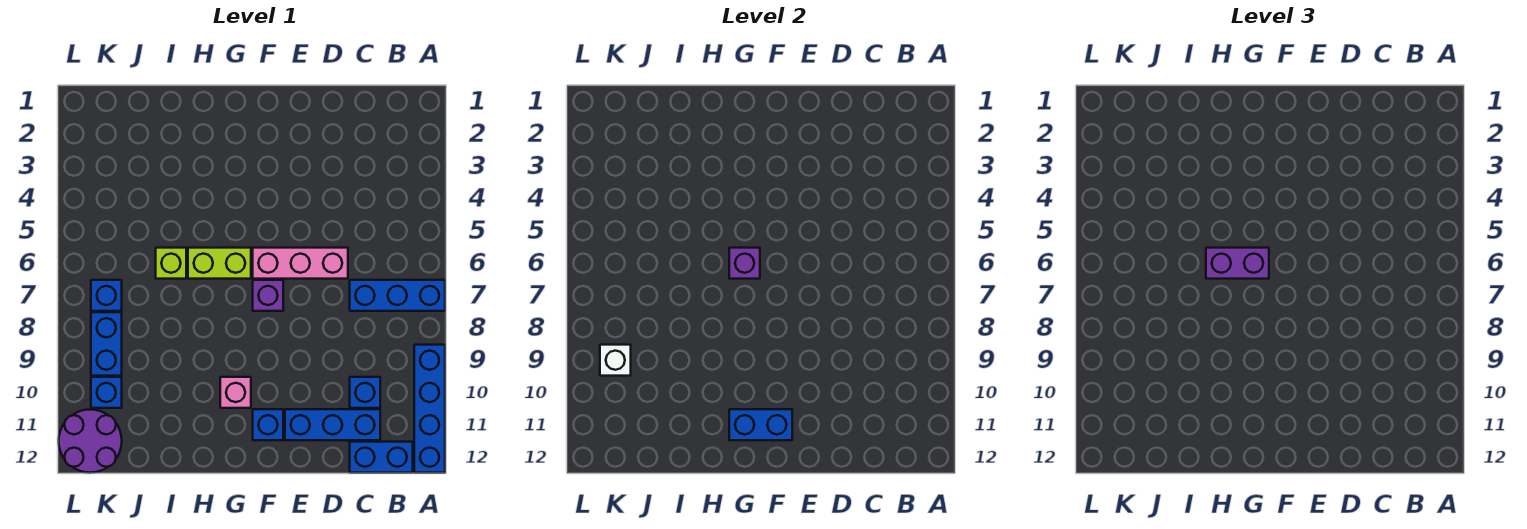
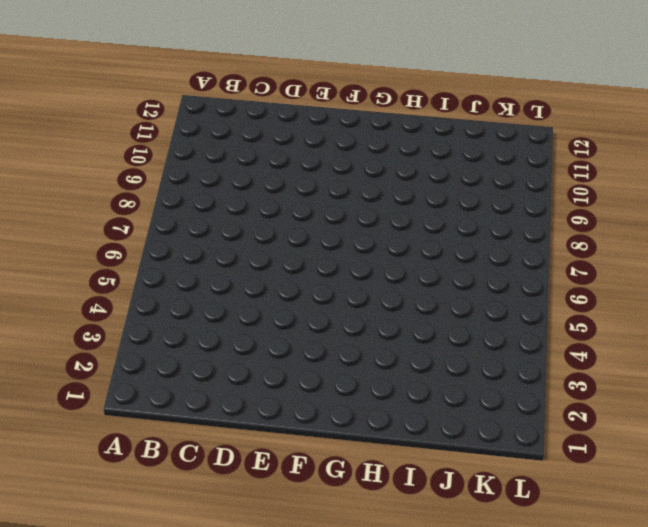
none -> blue brick A7:C7 level 1
none -> blue brick A9:A12 level 1
none -> blue brick B12:C12 level 1

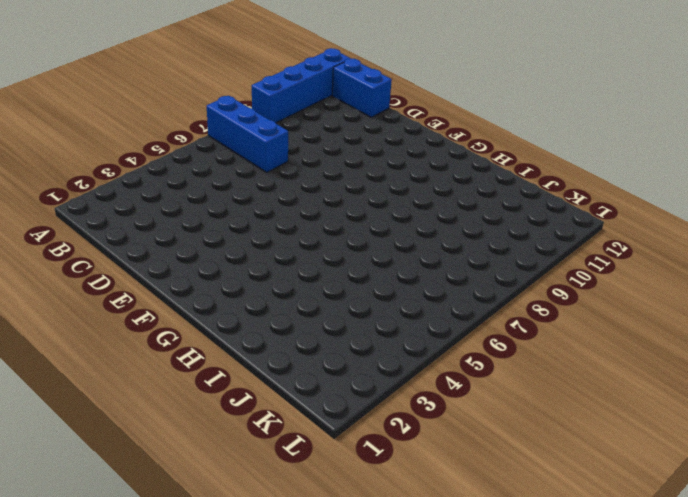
none -> blue brick C10 level 1
none -> blue brick C11:E11 level 1
none -> pink brick D6:F6 level 1

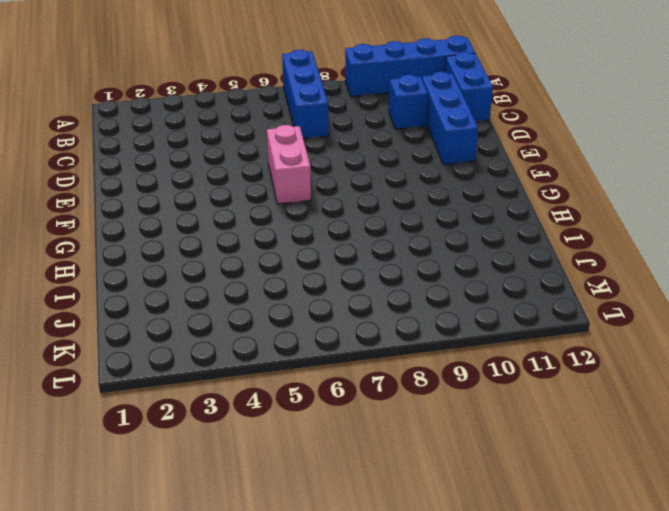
pink brick E6:F6 level 1 -> pink brick D6:F6 level 1
none -> purple brick F7 level 1
none -> blue brick F11 level 1
none -> lime brick G6:H6 level 1

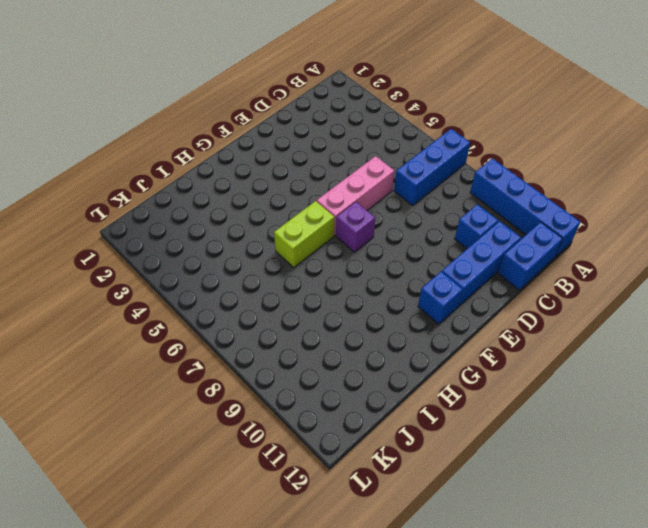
none -> pink brick G10 level 1
none -> lime brick I6 level 1
none -> blue brick K7 level 1

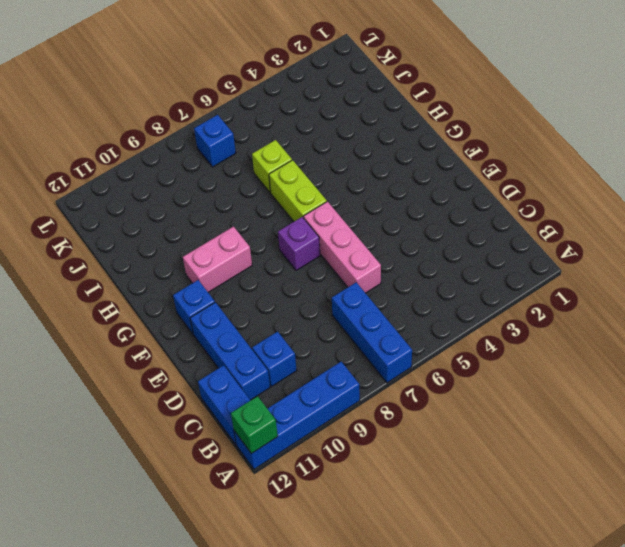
green brick A12 level 2 -> none
pink brick G9:G10 level 1 -> pink brick G10 level 1
none -> blue brick K8:K9 level 1
none -> blue brick K10 level 1
none -> purple round brick K11:L12 level 1

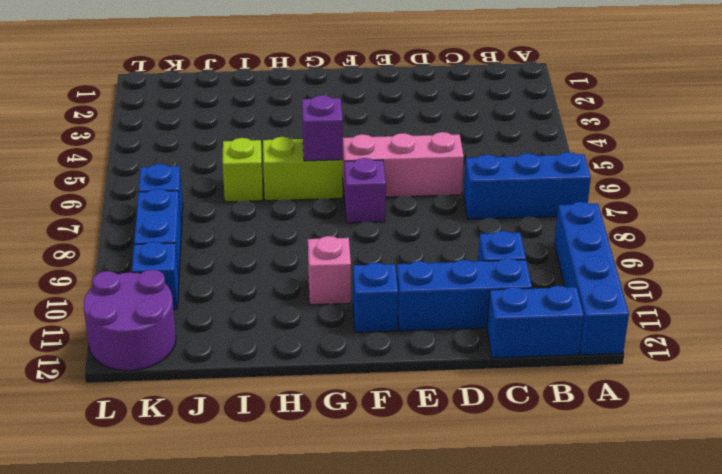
none -> blue brick F11:G11 level 2
none -> white brick K9 level 2
none -> purple brick G6:H6 level 3

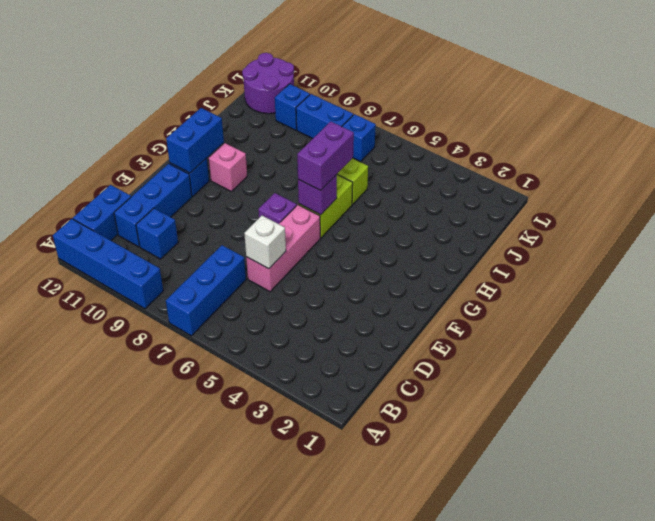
white brick D6 level 2 -> white brick K9 level 2

